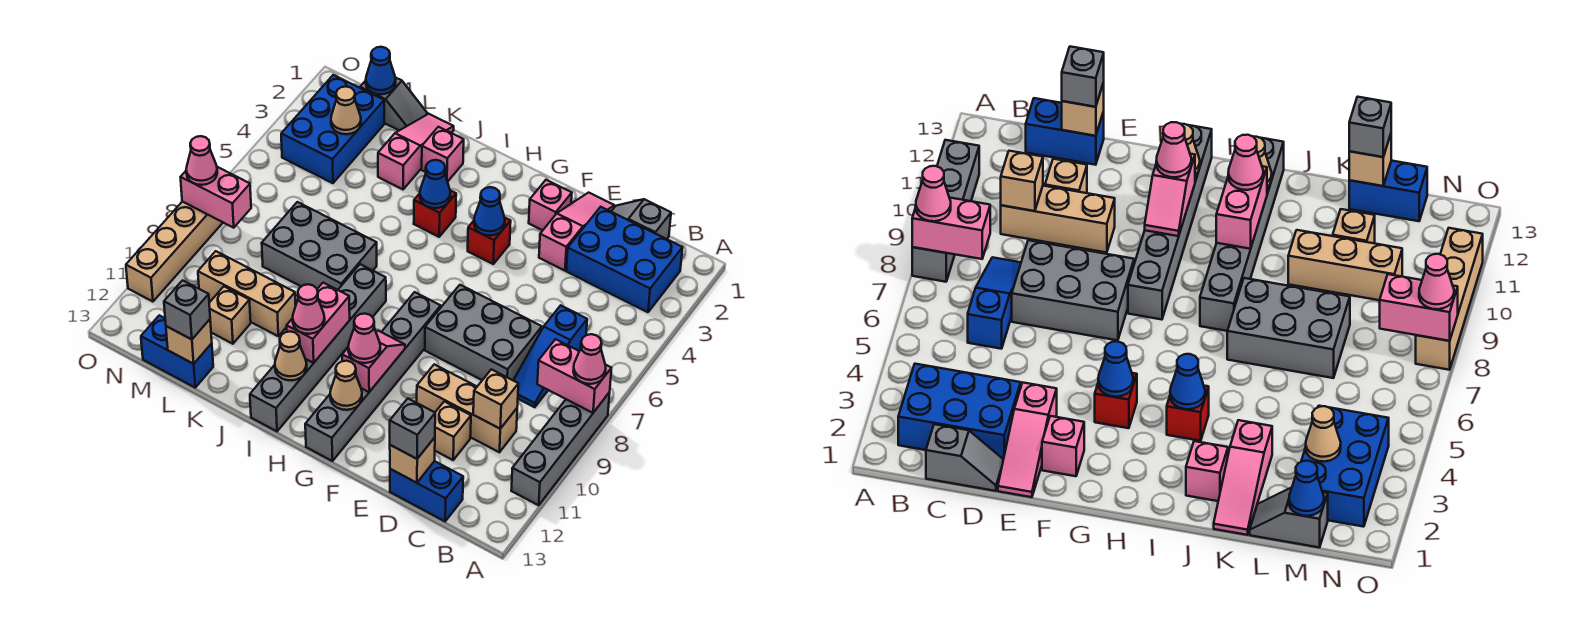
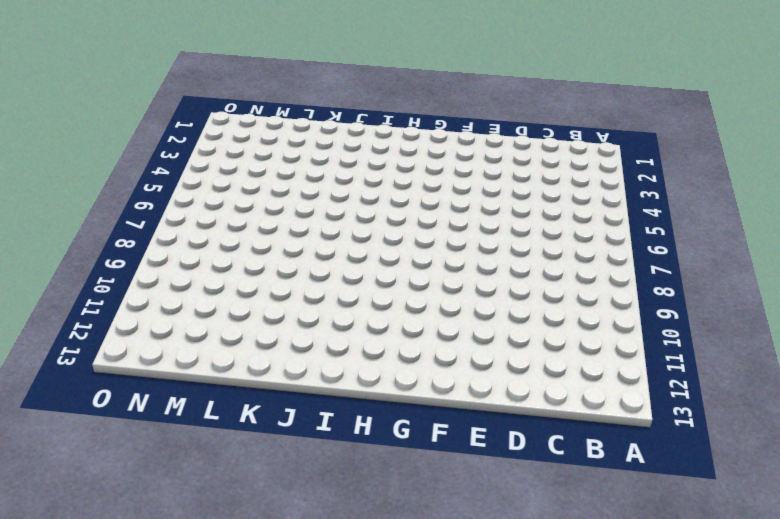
none -> grey brick A8:A11 level 1
none -> blue brick B2:D3 level 1
none -> grey slope C1:D1 level 1 top C
none -> blue slope C6:C8 level 1 top 6

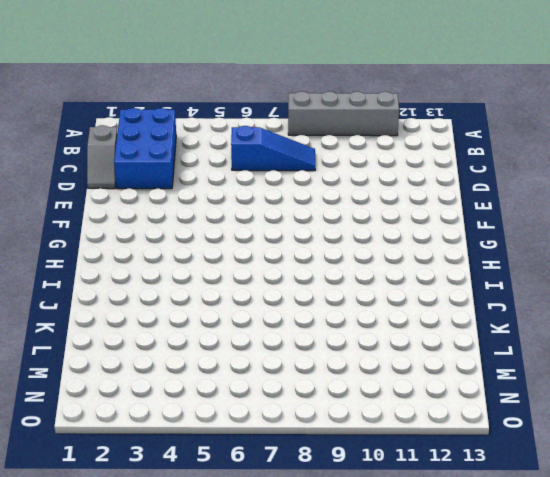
none -> tan brick C10:E10 level 1
none -> blue brick C13:D13 level 1
none -> grey brick D7:F8 level 1
none -> tan brick D11 level 1

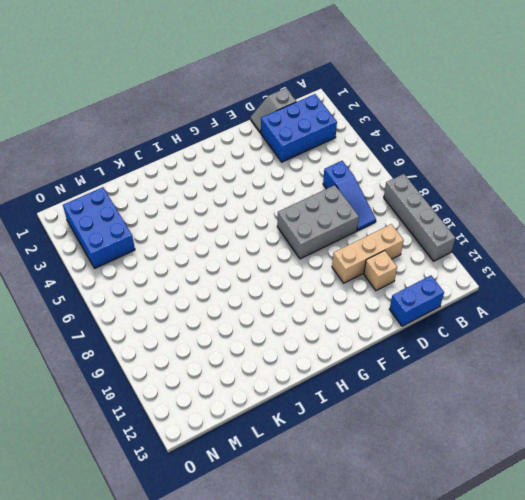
none -> pink slope E1:E3 level 1 top 3
none -> pink brick F2 level 1
none -> red brick G4 level 1
none -> grey brick G8:G13 level 1

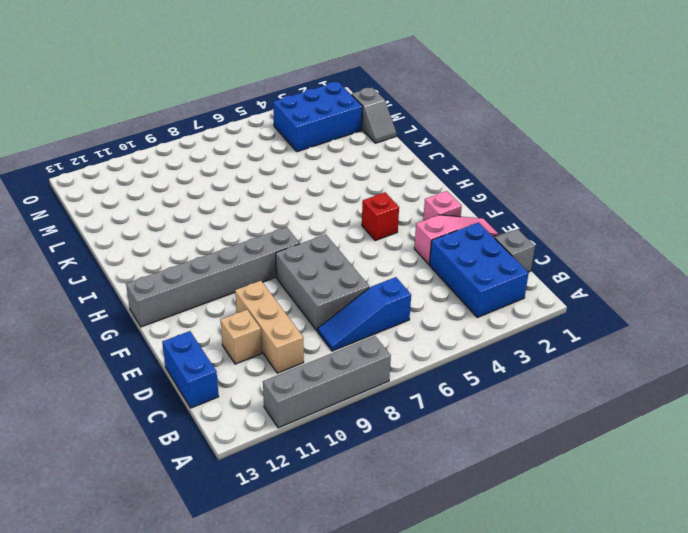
none -> red brick I4 level 1
none -> grey brick I8:I13 level 1
none -> pink brick J2 level 1
none -> grey brick J7:L8 level 1

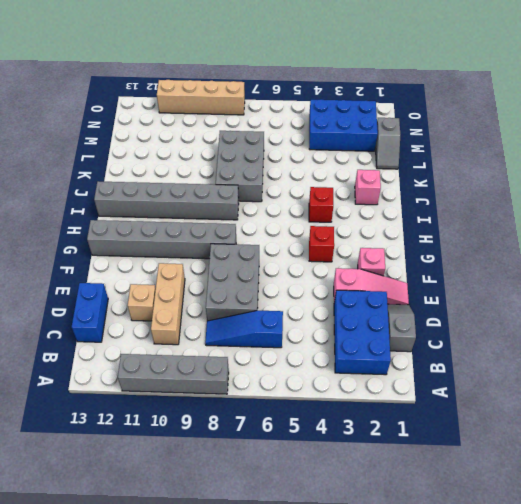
none -> pink slope K1:K3 level 1 top 3
none -> tan brick K10:M10 level 1
none -> tan brick L11 level 1
none -> blue brick L13:M13 level 1

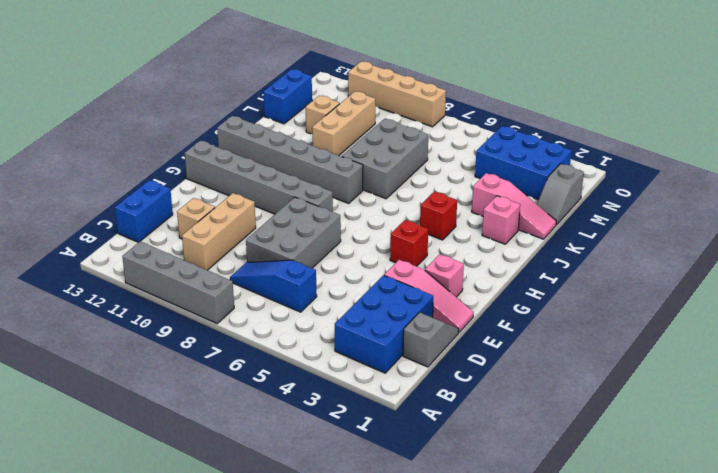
none -> pink brick A8:B8 level 2
none -> tan brick C10 level 2
none -> tan brick D13 level 2
none -> blue cone G4 level 2

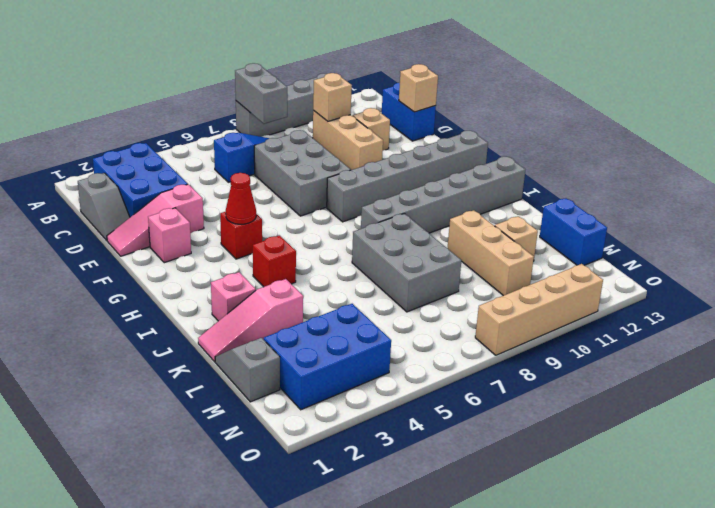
grey brick A8:B8 level 2 -> pink brick A8:B8 level 2
red cone G4 level 2 -> blue cone G4 level 2
none -> pink slope G10:G11 level 2 top 11
none -> tan cone G12 level 2
none -> blue cone I4 level 2
none -> pink brick I10:I11 level 2

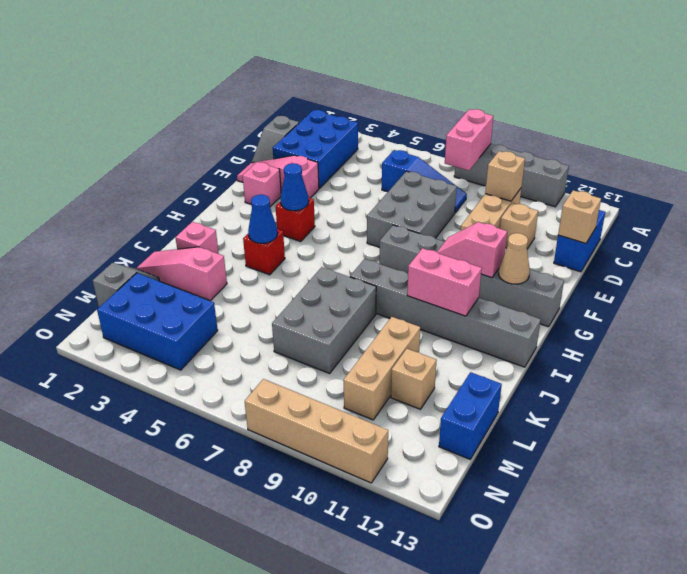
none -> tan cone I12 level 2
none -> tan brick L13 level 2
none -> blue cone M1 level 2
none -> tan cone M3 level 2

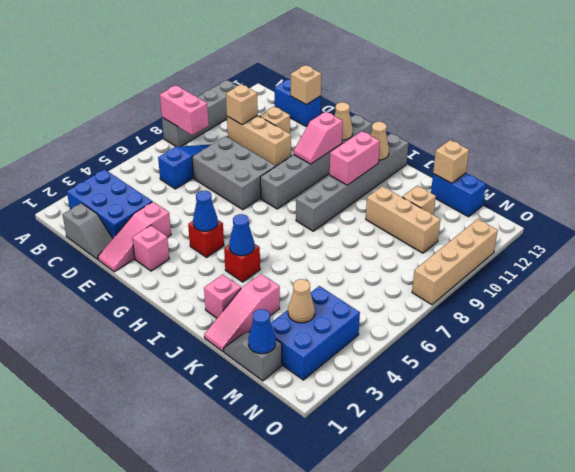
none -> grey brick J7:L8 level 1
none -> pink brick N8:O8 level 2
none -> pink cone A8 level 3
none -> grey brick D13 level 3

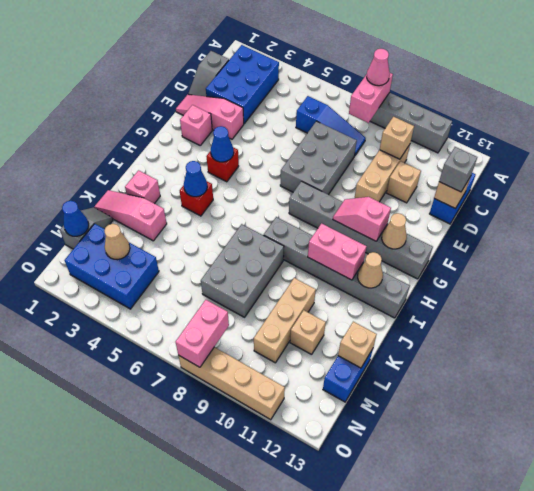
none -> pink cone G11 level 3
none -> pink cone I11 level 3
none -> grey brick L13 level 3
none -> pink cone O8 level 3

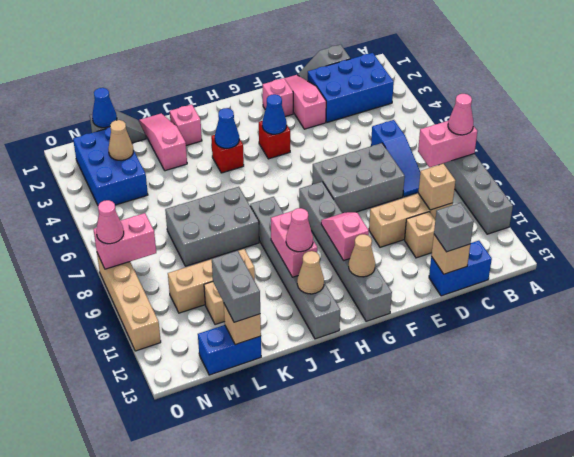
grey brick L12:L13 level 3 -> grey brick L13 level 3
none -> pink cone G11 level 3

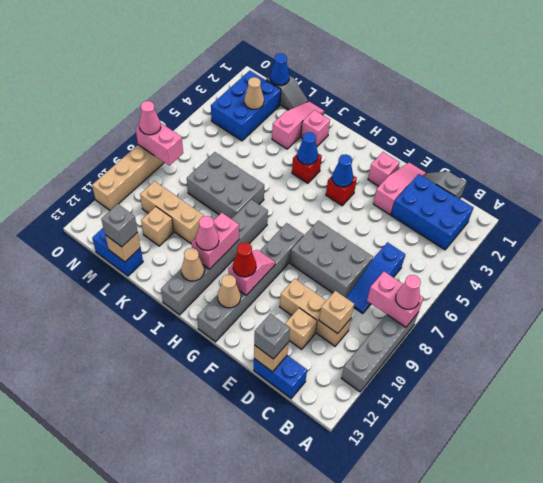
red cone G11 level 3 -> pink cone G11 level 3

